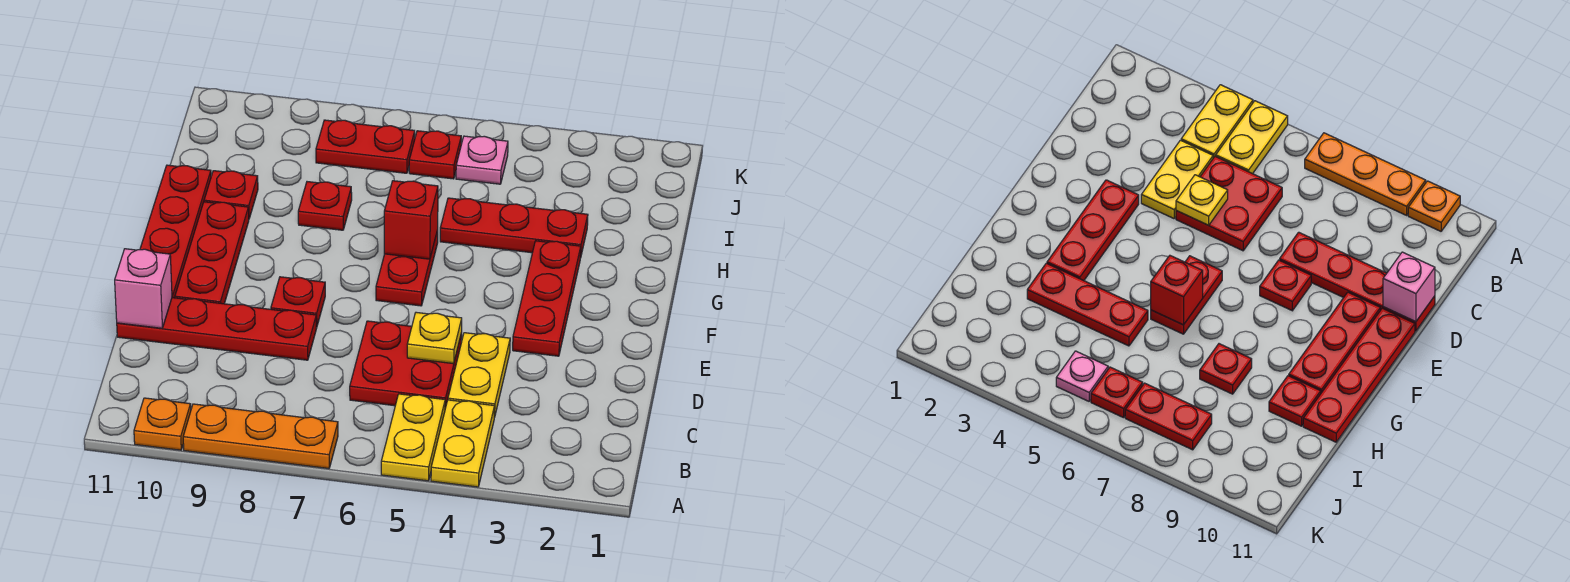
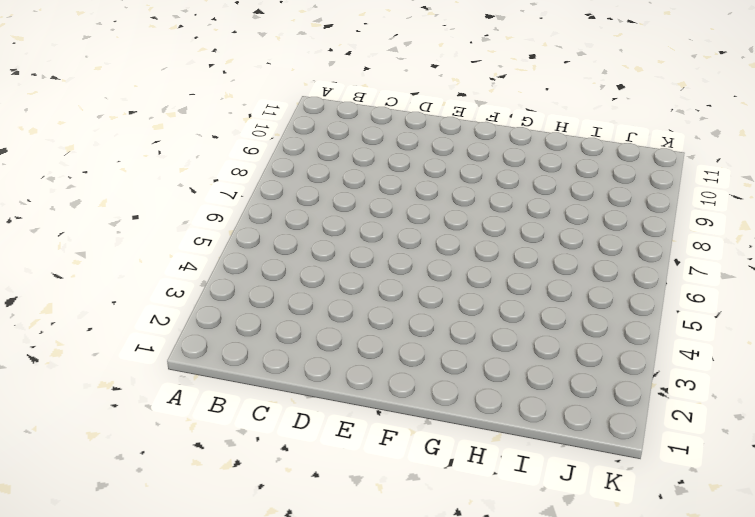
none -> yellow plate A4:B4 level 1
none -> yellow plate A5:B5 level 1
none -> orange plate A7:A9 level 1

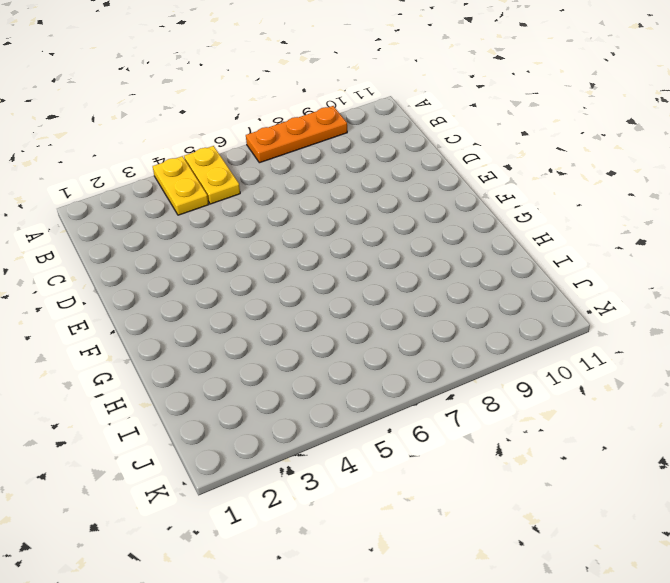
none -> orange plate A10 level 1
none -> yellow plate C4:D4 level 1
none -> red plate C5:D6 level 1

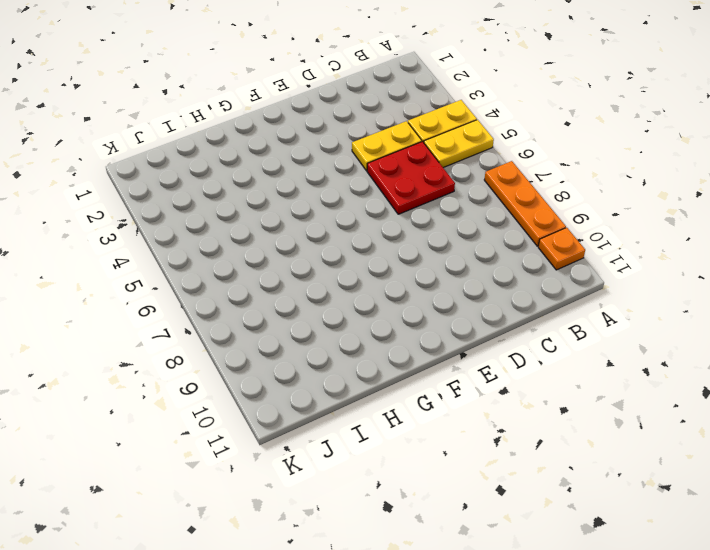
none -> red plate D8:D11 level 1
none -> red plate E3:G3 level 1
none -> red plate E8 level 1

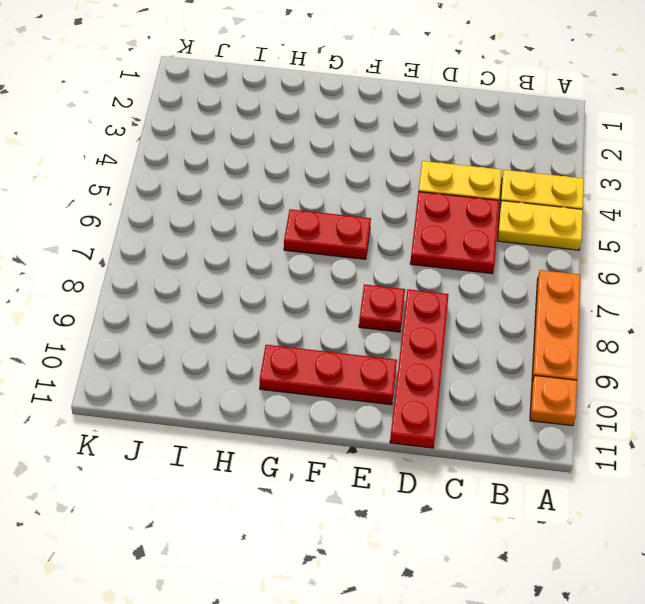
none -> red plate E3:G3 level 1
none -> red plate E11:H11 level 1
none -> red plate H3:H5 level 1

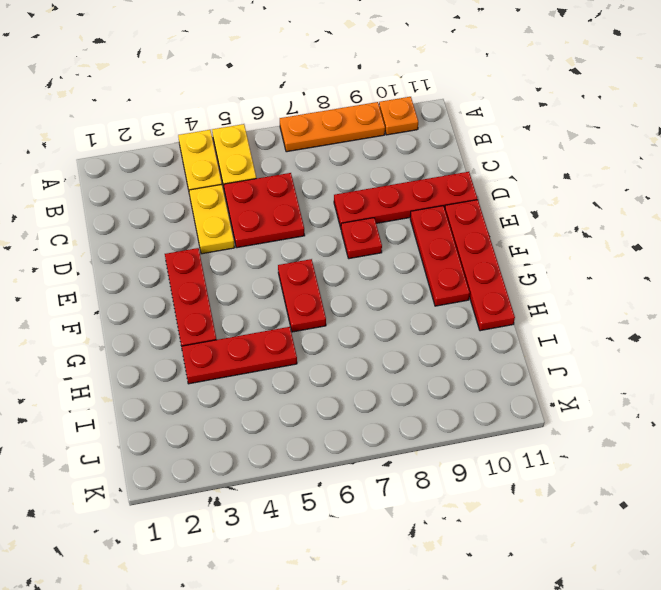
none -> red plate H8 level 1
none -> red plate H10 level 1
none -> pink plate J5 level 1

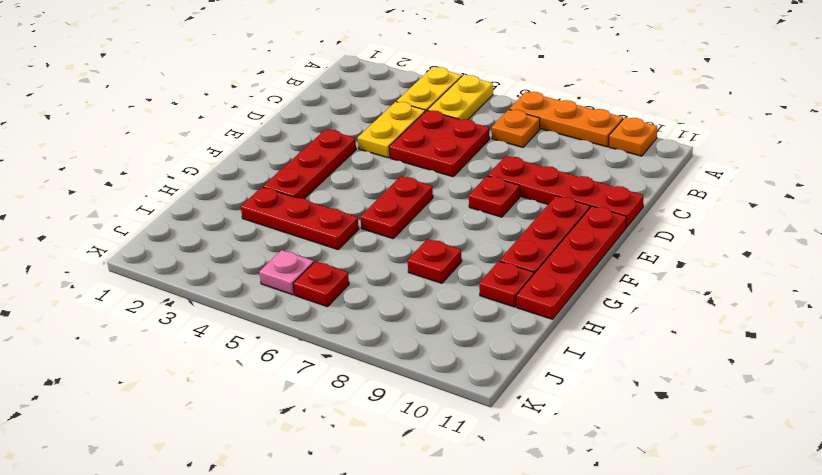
orange plate B7 level 1 -> none
none -> red plate J7:J8 level 1
none -> yellow plate D5 level 2
none -> pink brick D11 level 2

